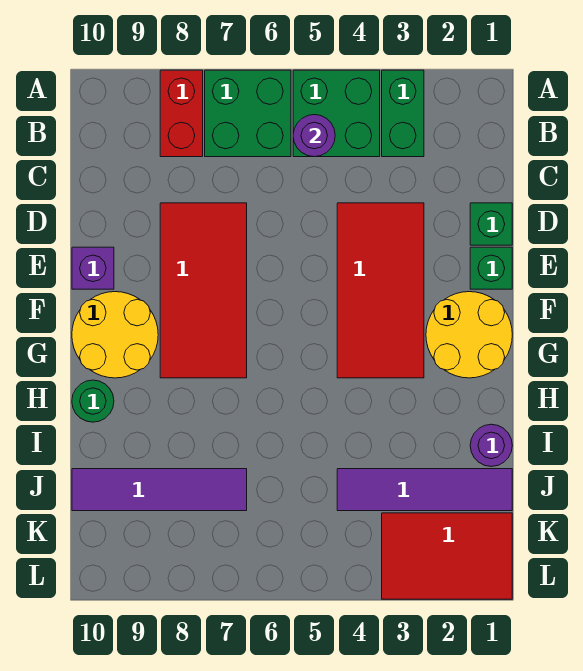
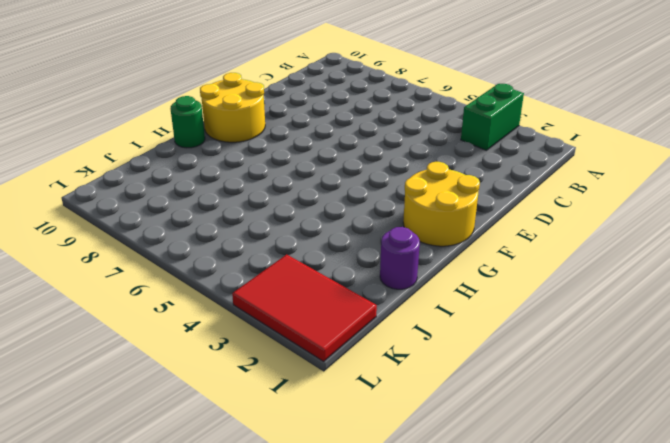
none -> green brick A4:B5 level 1
none -> green brick A6:B7 level 1
none -> red brick A8:B8 level 1

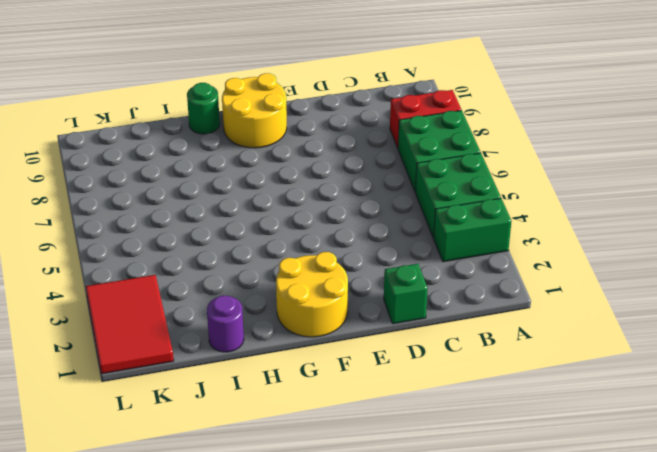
none -> red tile D3:G4 level 1
none -> red tile D7:G8 level 1
none -> green brick E1 level 1

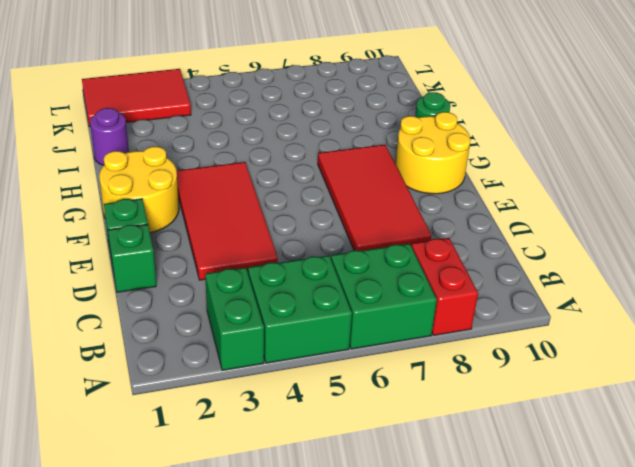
none -> purple brick E10 level 1
none -> purple tile J1:J4 level 1
none -> purple tile J7:J10 level 1

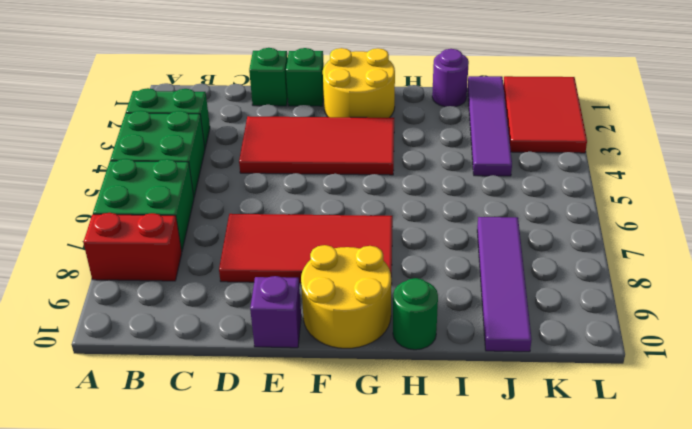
none -> purple round brick B5 level 2

